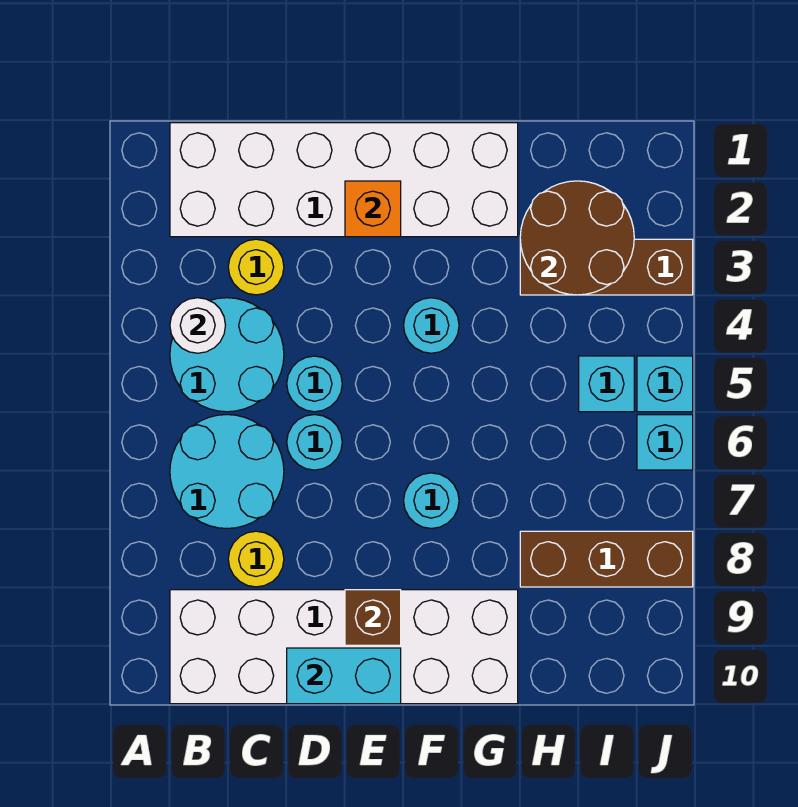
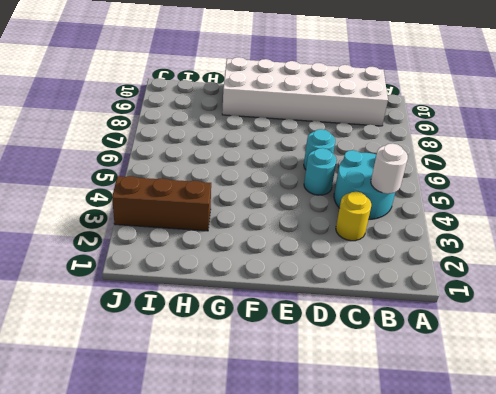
none -> white brick B1:G2 level 1
none -> cyan round brick B6:C7 level 1
none -> yellow round brick C8 level 1

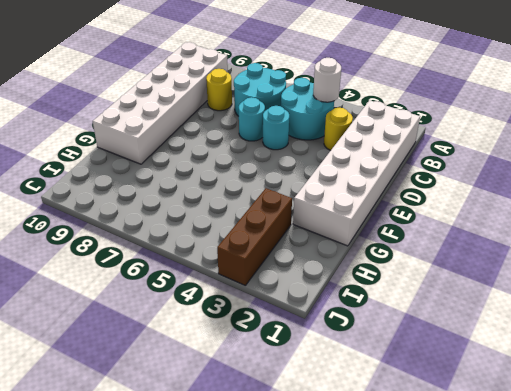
none -> cyan round brick F4 level 1
none -> cyan round brick F7 level 1
none -> brown brick H8:J8 level 1

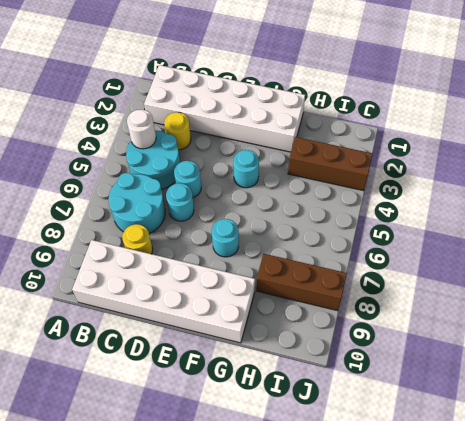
none -> cyan brick I5 level 1
none -> cyan brick J5 level 1
none -> cyan brick J6 level 1

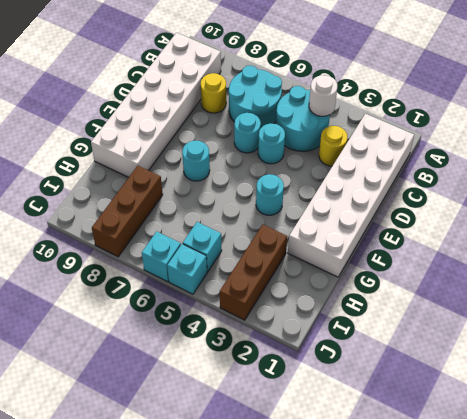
none -> cyan brick D10:E10 level 2
none -> orange brick E2 level 2
none -> brown brick E9 level 2

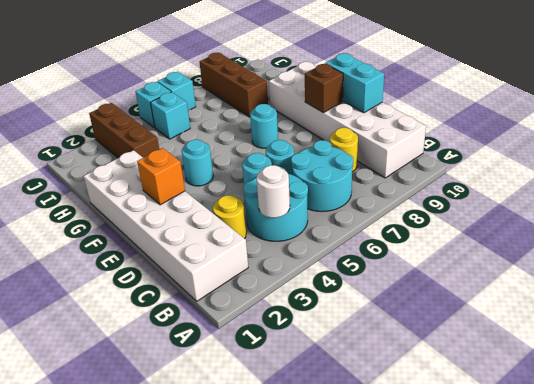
none -> brown round brick H2:I3 level 2

